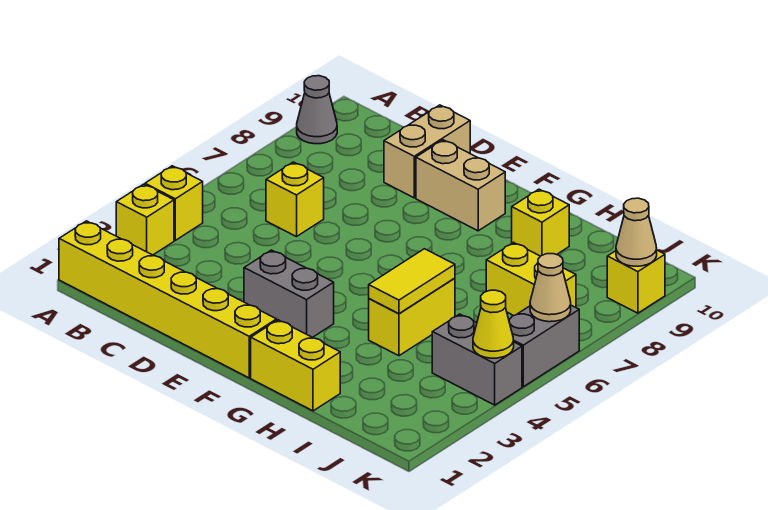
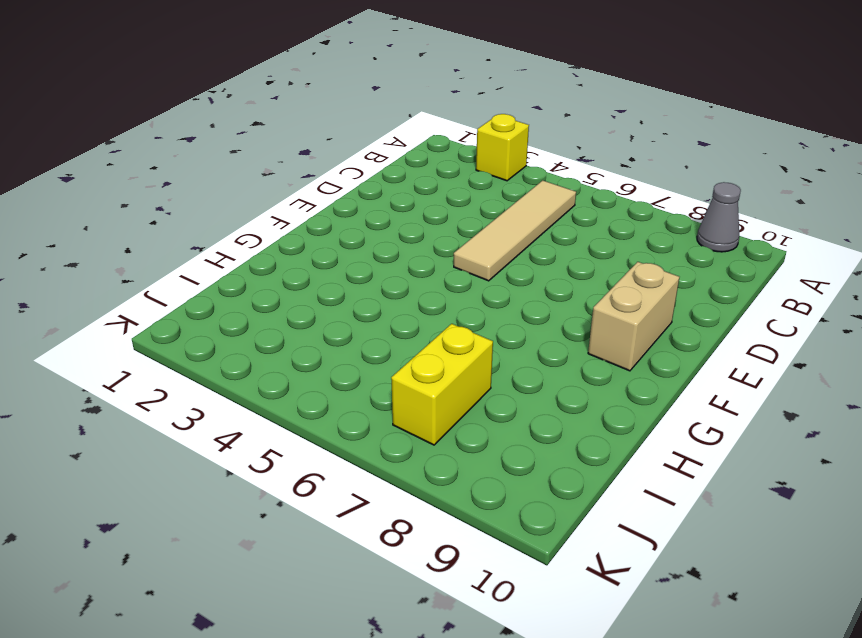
tan tile B5:E5 level 1 -> none
none -> yellow brick A1:F1 level 1
none -> yellow brick A4 level 1
none -> yellow brick C6 level 1

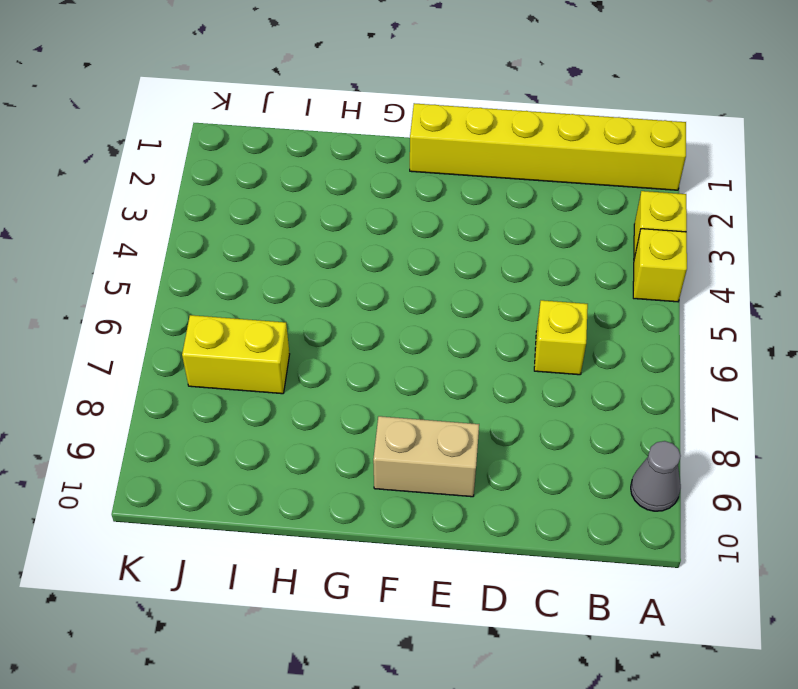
none -> tan brick D9:D10 level 1
none -> grey brick E3:F3 level 1
none -> yellow brick G1:H1 level 1

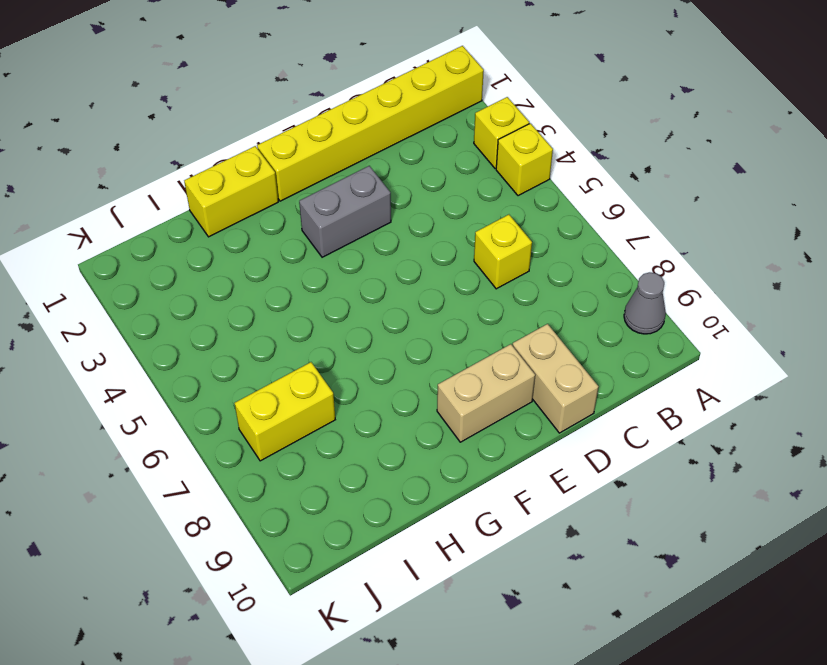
none -> yellow brick H4:H5 level 1
none -> yellow brick H9 level 1
none -> grey brick J4:K4 level 1

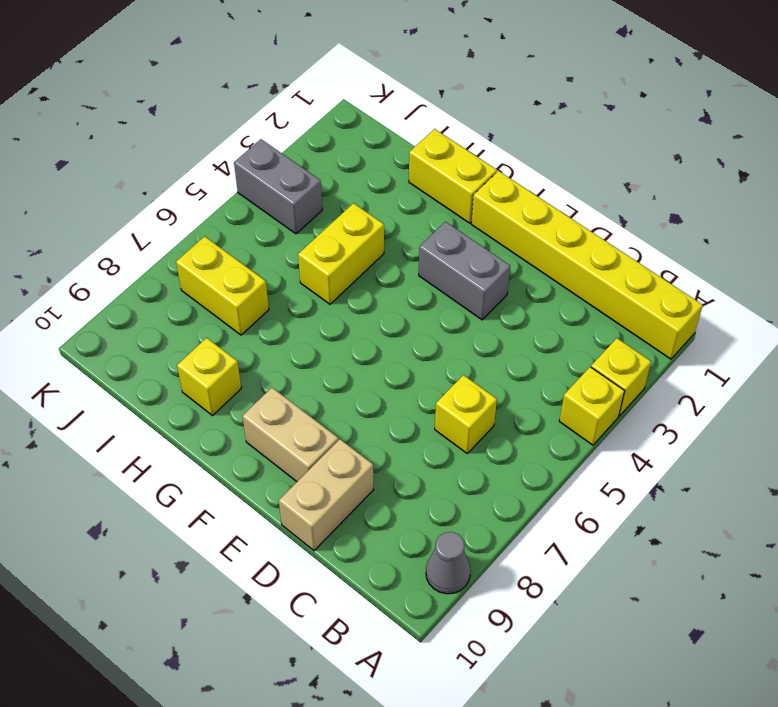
none -> grey brick K5:K6 level 1
none -> yellow brick K9 level 1
none -> yellow tile H4:H5 level 2

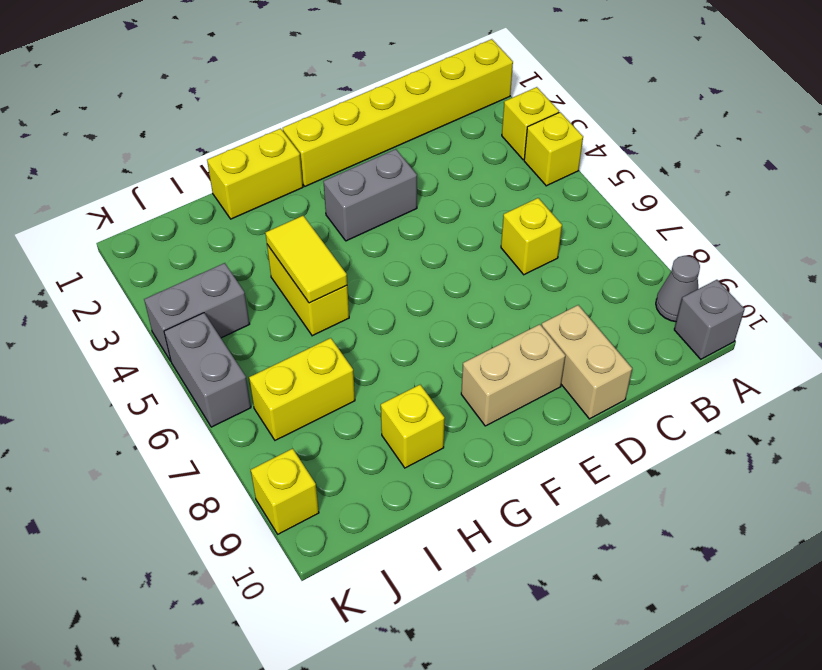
grey brick A10 level 1 -> none
none -> yellow cone K4 level 2
none -> tan cone K6 level 2
none -> tan cone K9 level 2

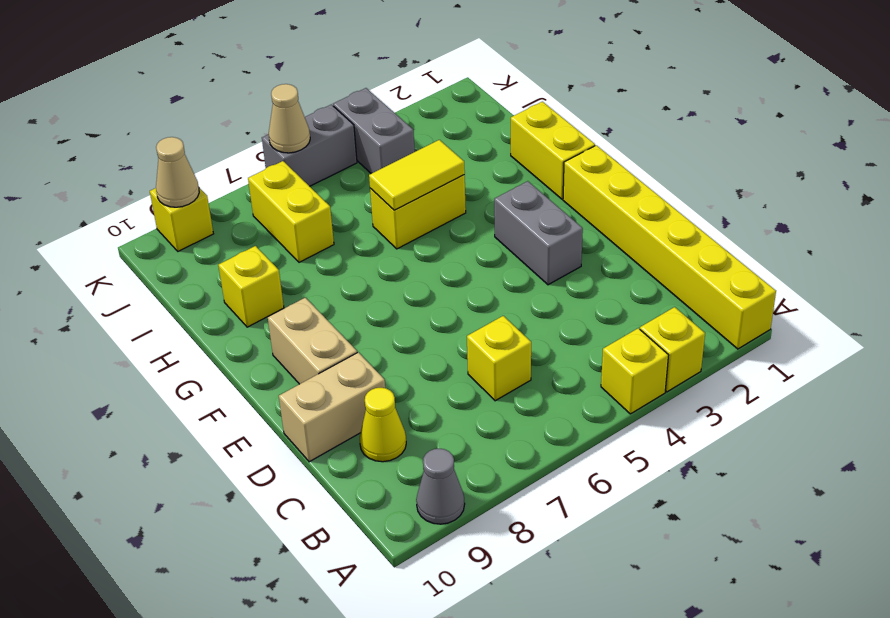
yellow cone C9 level 1 -> yellow cone K4 level 2

